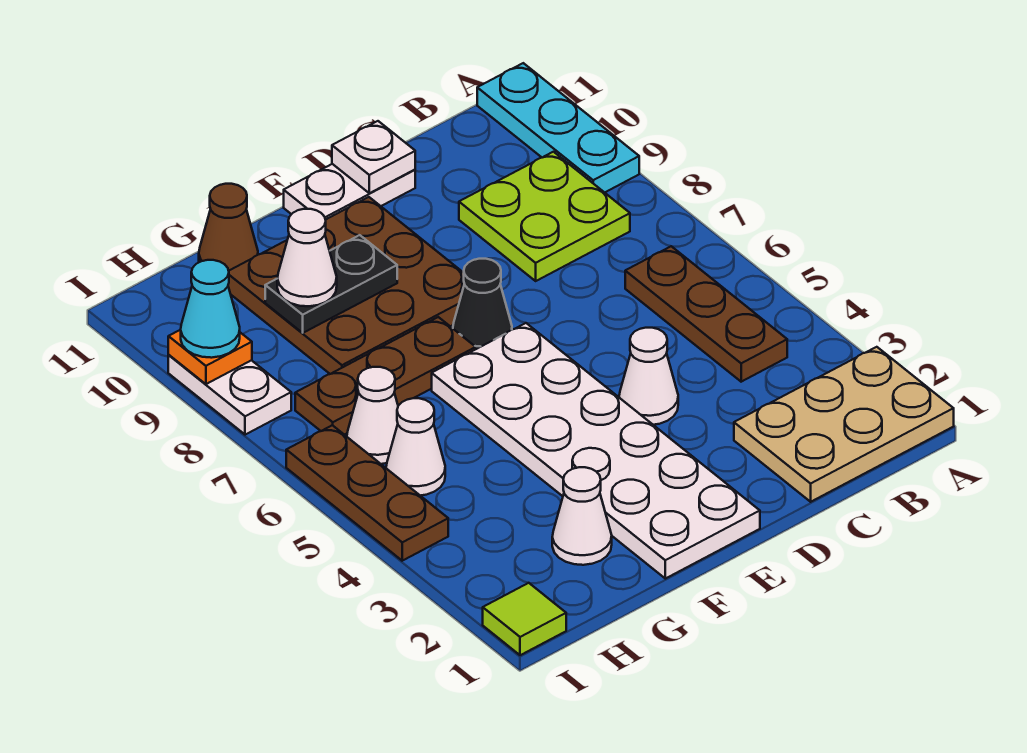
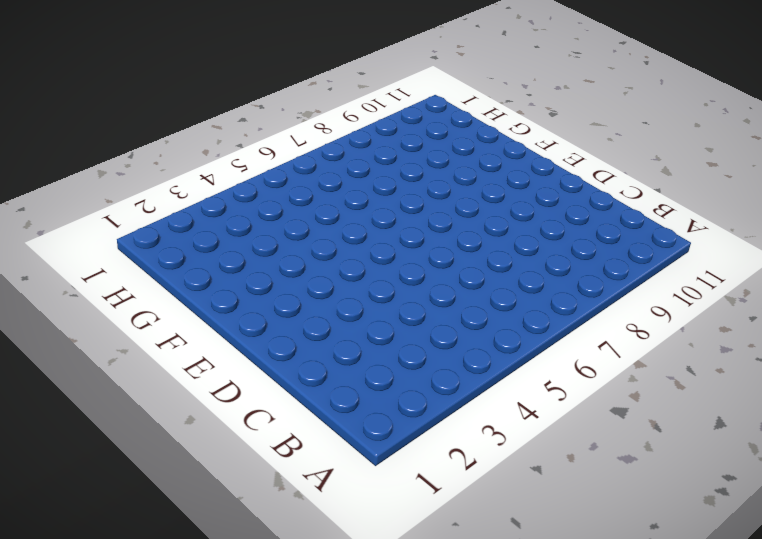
none -> tan plate A1:C2 level 1
none -> cyan plate A9:A11 level 1
none -> brown plate B4:B6 level 1

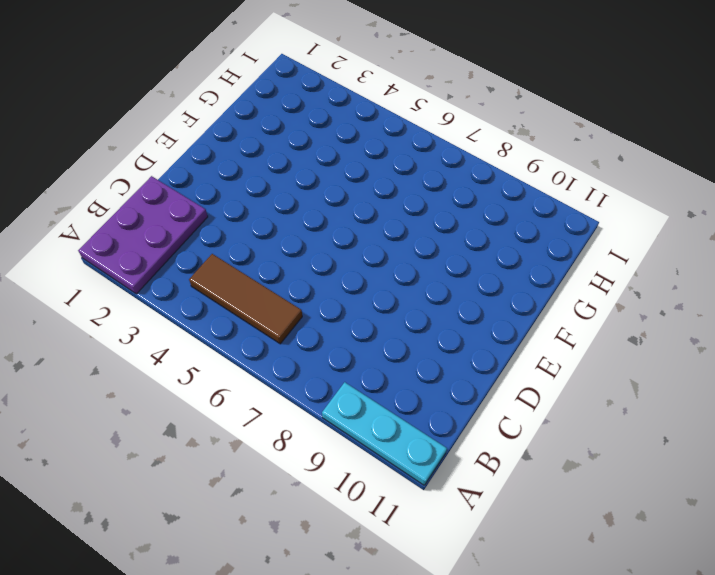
purple plate A1:C2 level 1 -> tan plate A1:C2 level 1
brown tile B4:B6 level 1 -> brown plate B4:B6 level 1
none -> lime plate B8:C9 level 1
none -> white cone D4 level 1
none -> white plate D11:E11 level 1

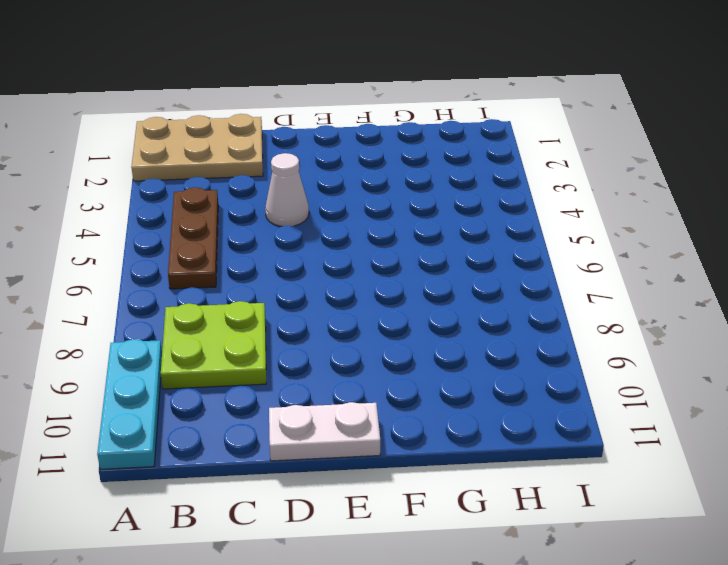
none -> white plate E1:F6 level 1
none -> black cone E7 level 1
none -> brown plate E8:G10 level 1

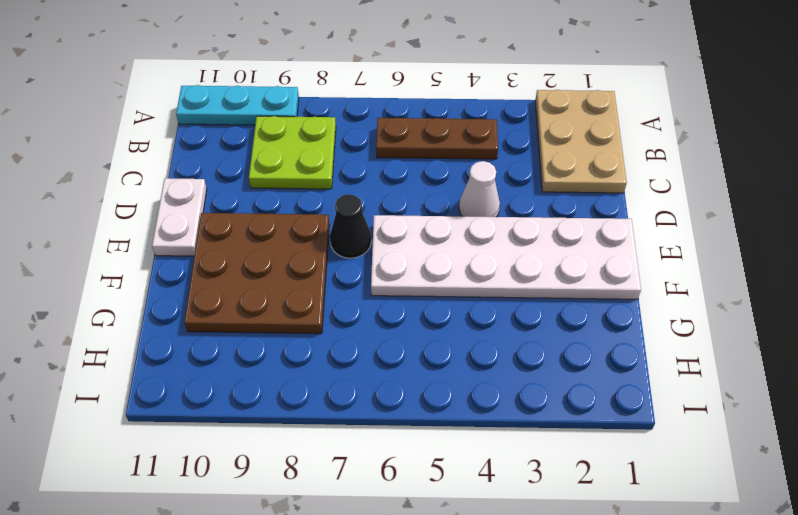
none -> brown plate F7:H7 level 1
none -> white cone G2 level 1
none -> brown cone G11 level 1

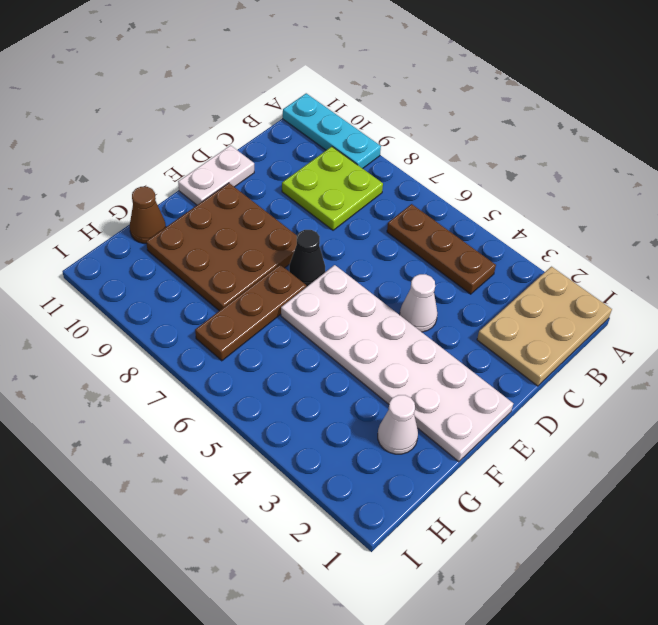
none -> white cone H5 level 1
none -> white cone H6 level 1
none -> lime tile I1 level 1

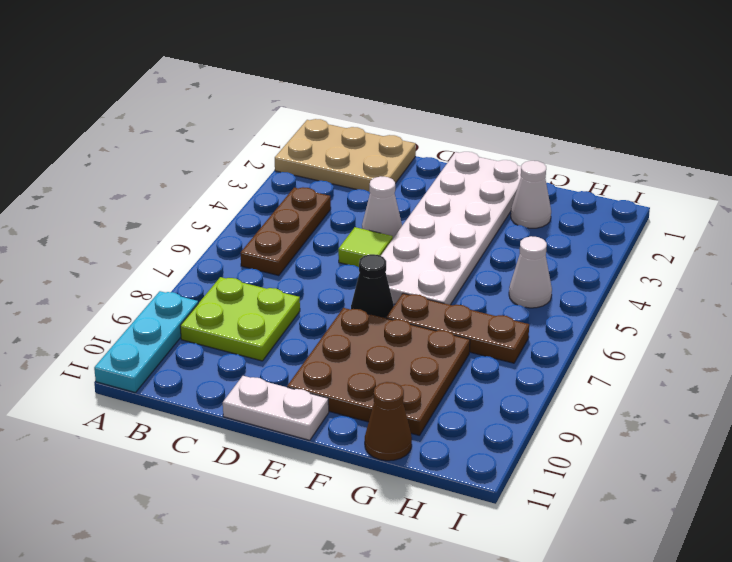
lime tile D5 level 1 -> lime tile I1 level 1
none -> white cone H6 level 1
none -> brown plate I4:I6 level 1
none -> white plate I8:I9 level 1

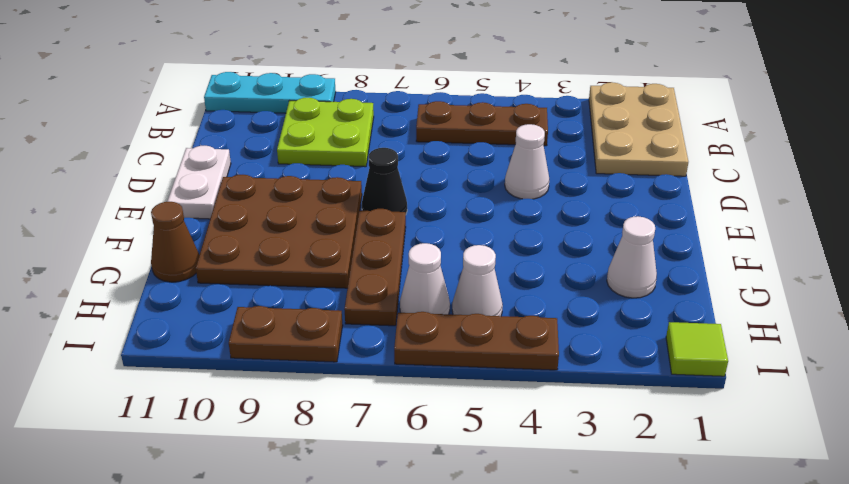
brown plate I8:I9 level 1 -> white plate I8:I9 level 1
none -> white plate E1:F6 level 1
none -> white plate D11 level 2
none -> black plate F9:G9 level 2

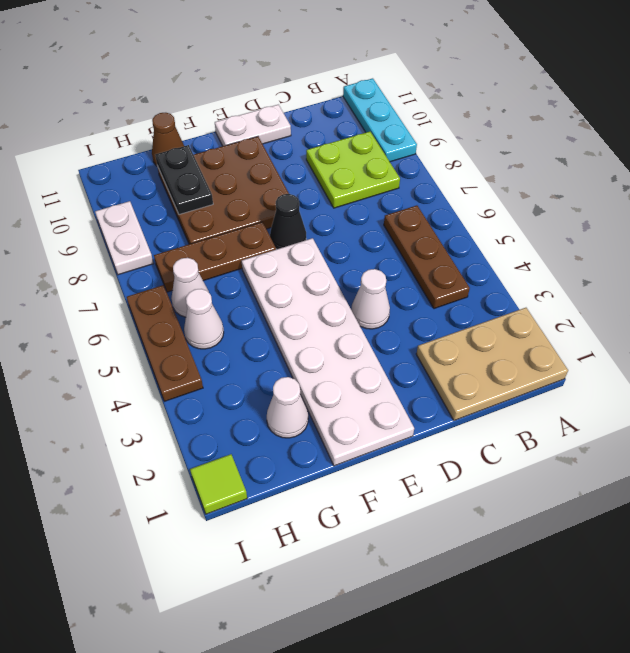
black plate G9:G10 level 2 -> black plate F9:G9 level 2
none -> white plate D11 level 2
none -> orange plate I9 level 2
none -> white cone G9 level 3

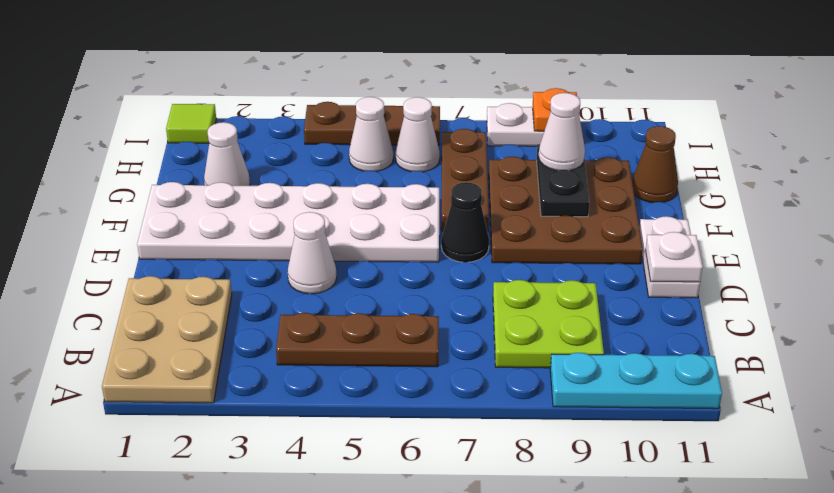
none -> cyan cone I9 level 3

